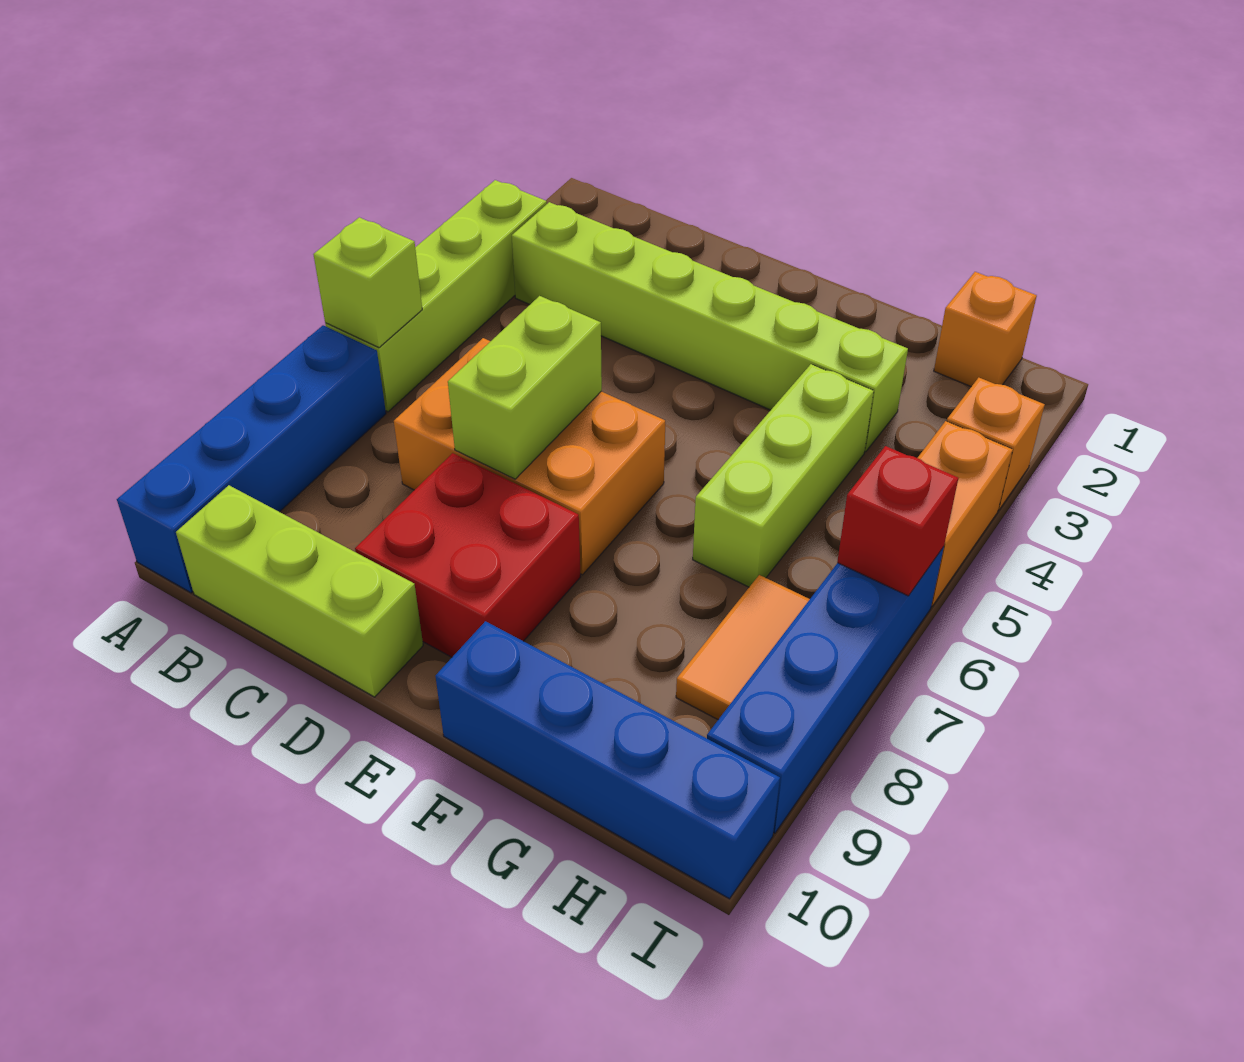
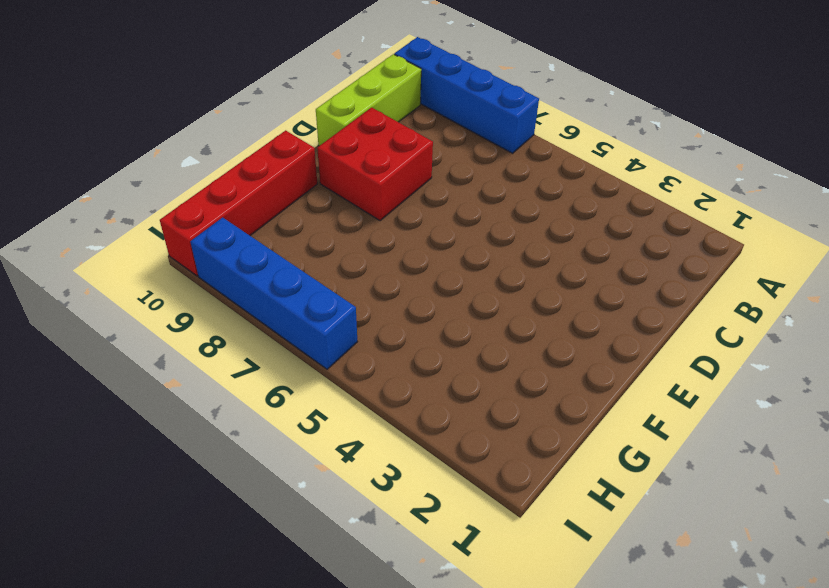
red brick F10:I10 level 1 -> blue brick F10:I10 level 1
none -> lime brick A3:A6 level 1
none -> lime brick B3:G3 level 1
none -> orange brick C6:E7 level 1

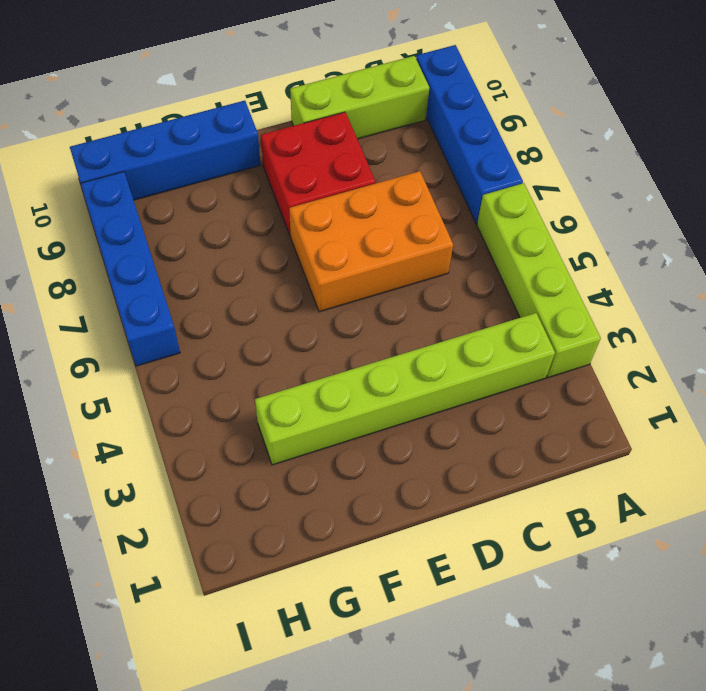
none -> lime brick G4:G6 level 1
none -> orange brick H1 level 1
none -> orange tile H7:H8 level 1

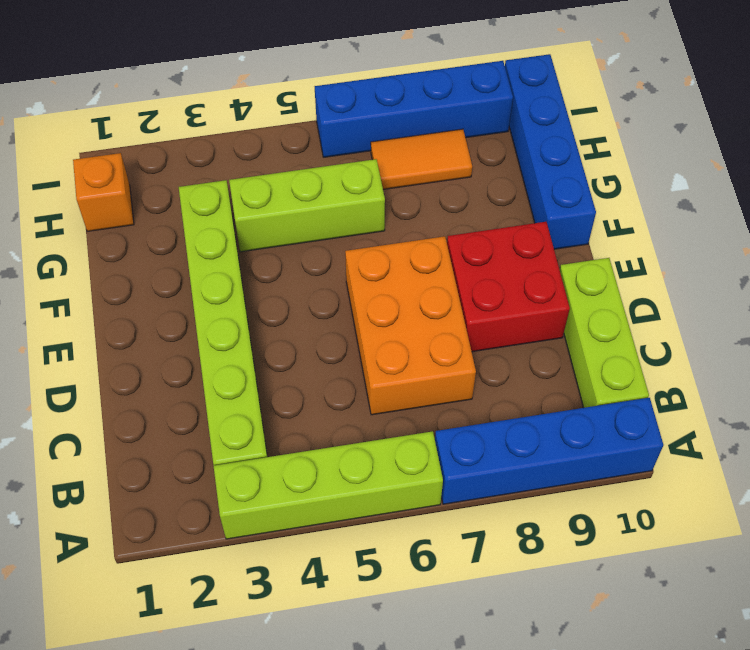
none -> orange brick I3 level 1
none -> orange brick I4:I5 level 1
none -> lime brick A6 level 2

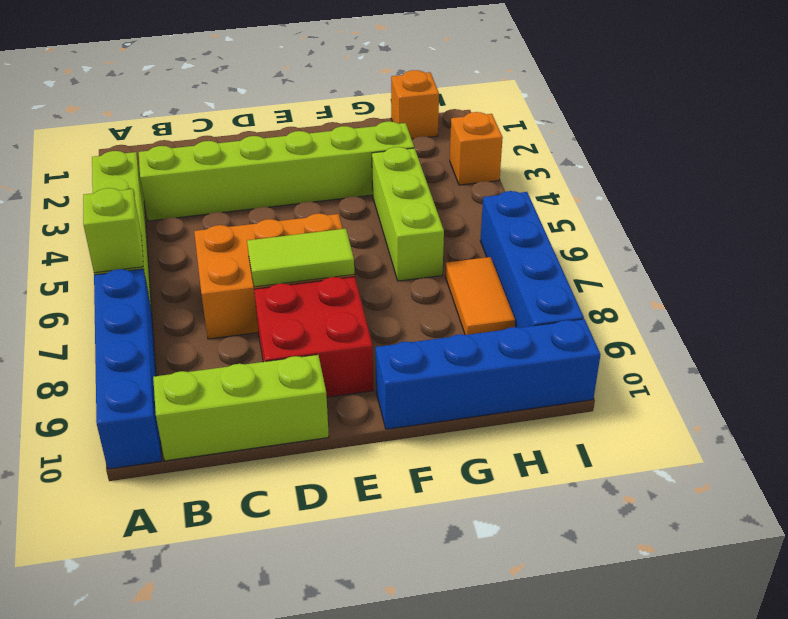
lime tile D7:E7 level 2 -> lime brick D6:D7 level 2
none -> orange brick I4:I5 level 1
none -> red brick I6 level 2

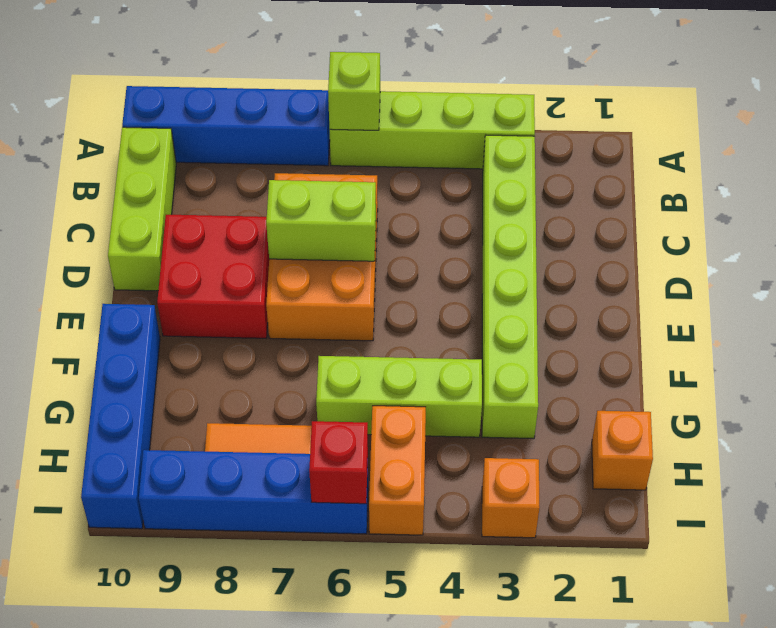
orange brick H5:I5 level 1 -> orange brick I4:I5 level 1

